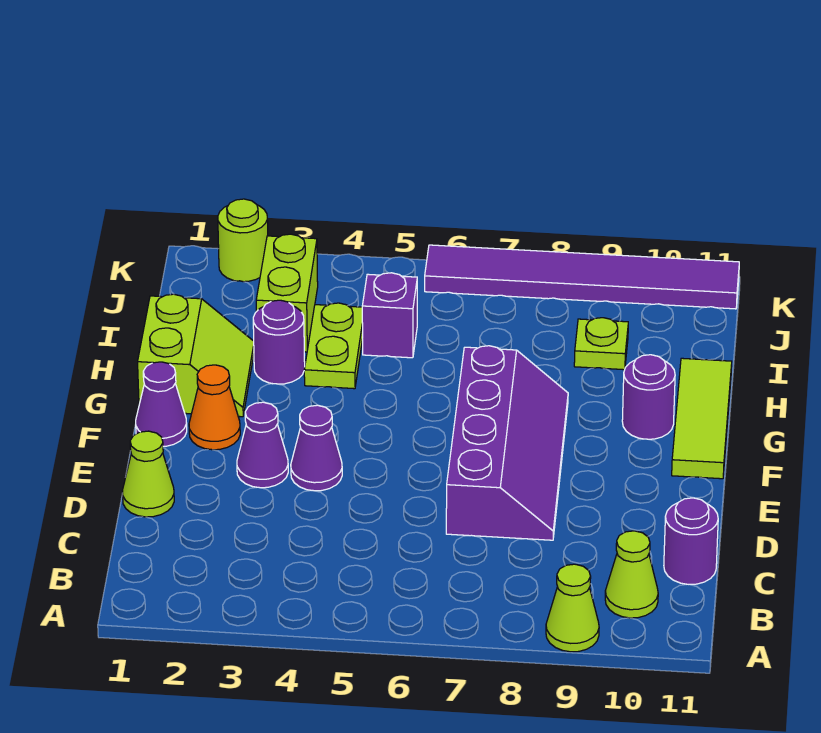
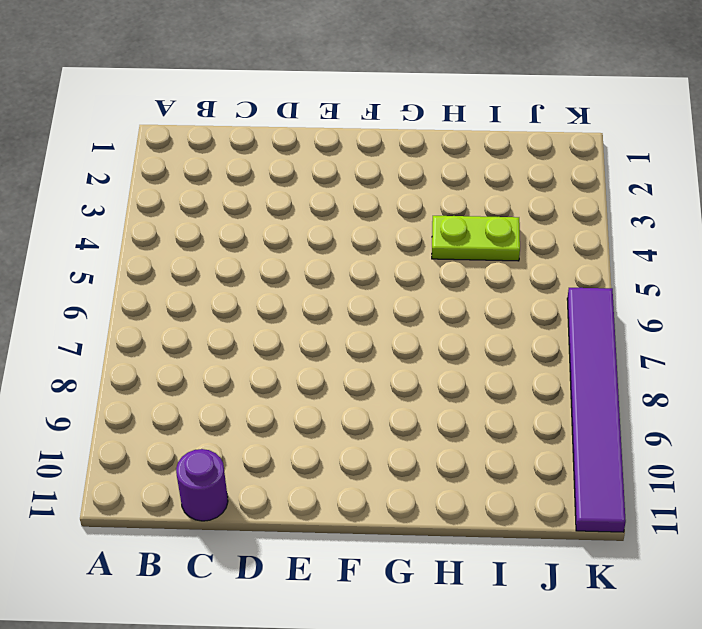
none -> lime cone A9 level 1
none -> lime cone B10 level 1
none -> lime cone D1 level 1

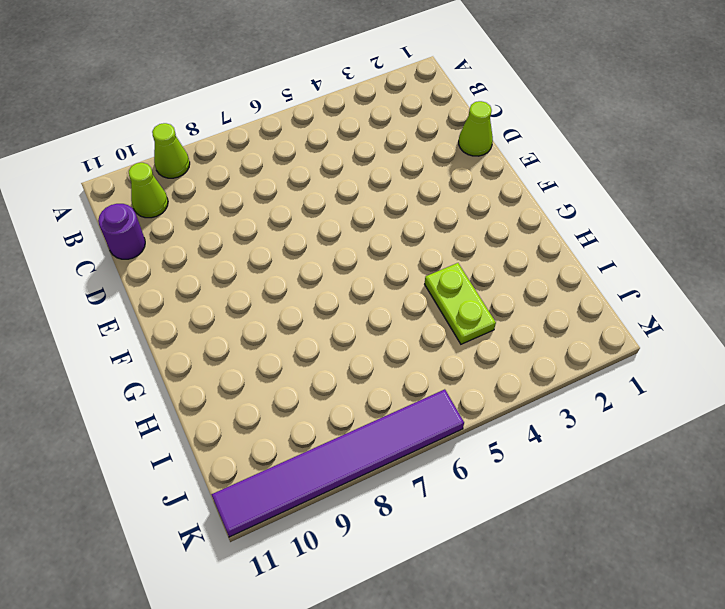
none -> purple slope D7:G8 level 1 top 7
none -> purple cone E3 level 1
none -> purple cone E4 level 1

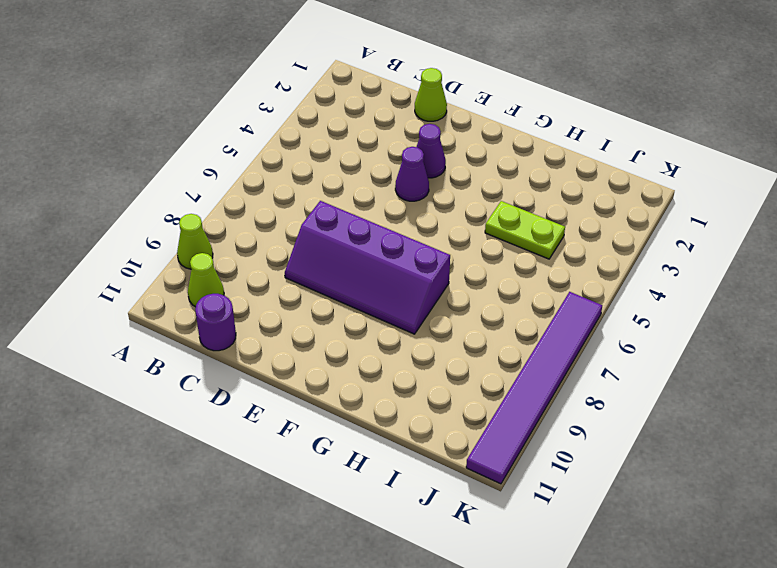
none -> purple cone F1 level 1
none -> orange cone F2 level 1
none -> lime tile F11:H11 level 1

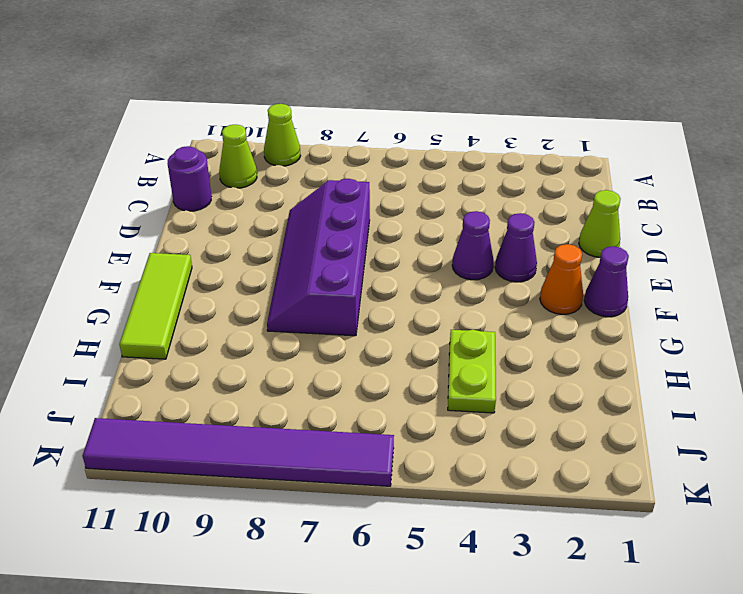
none -> lime slope G1:H2 level 1 top 1
none -> purple round brick G10 level 1
none -> purple round brick H3 level 1

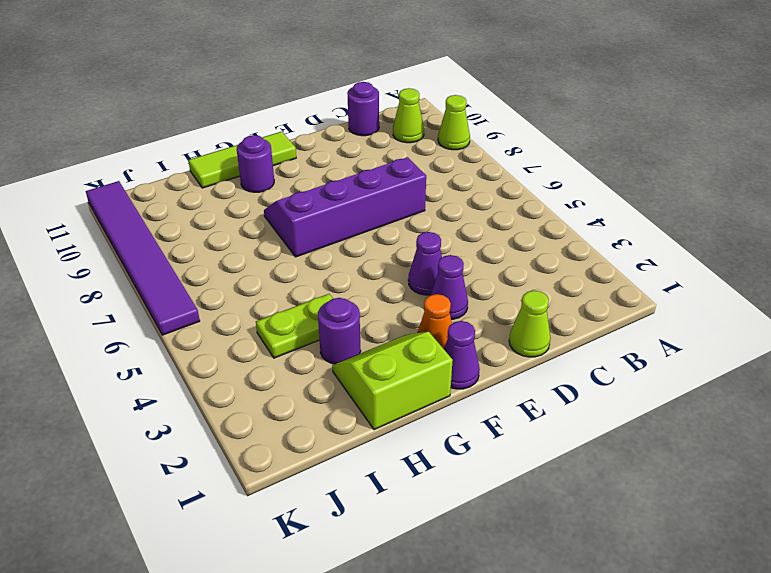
none -> lime brick I3:J3 level 1
none -> purple brick I5 level 1
none -> lime plate I9 level 1

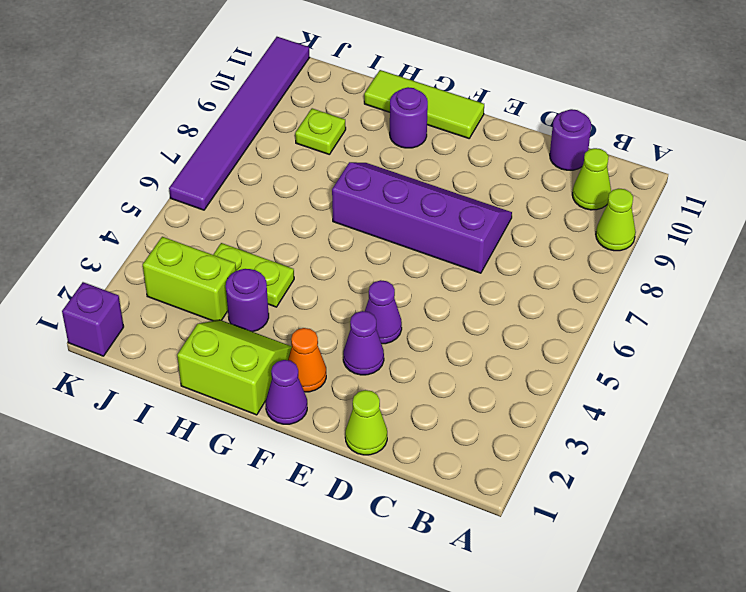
purple brick K1 level 1 -> purple brick I5 level 1
none -> lime round brick K2 level 1

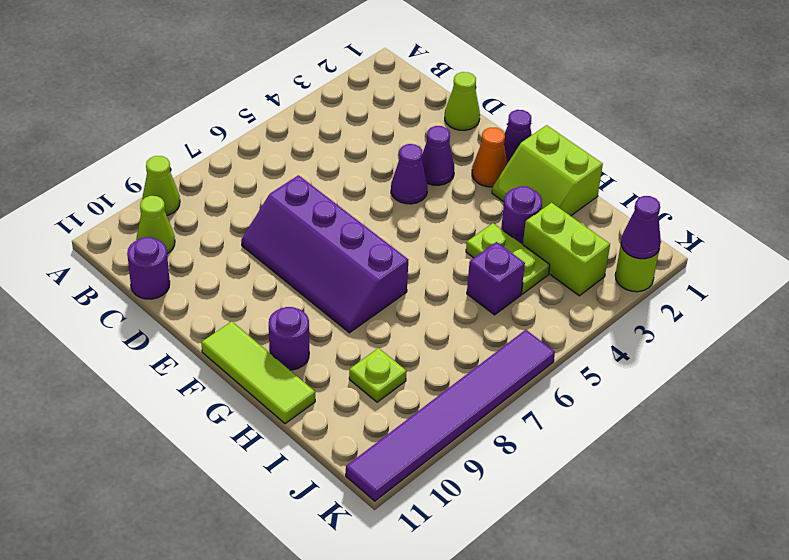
purple cone K2 level 2 -> none

